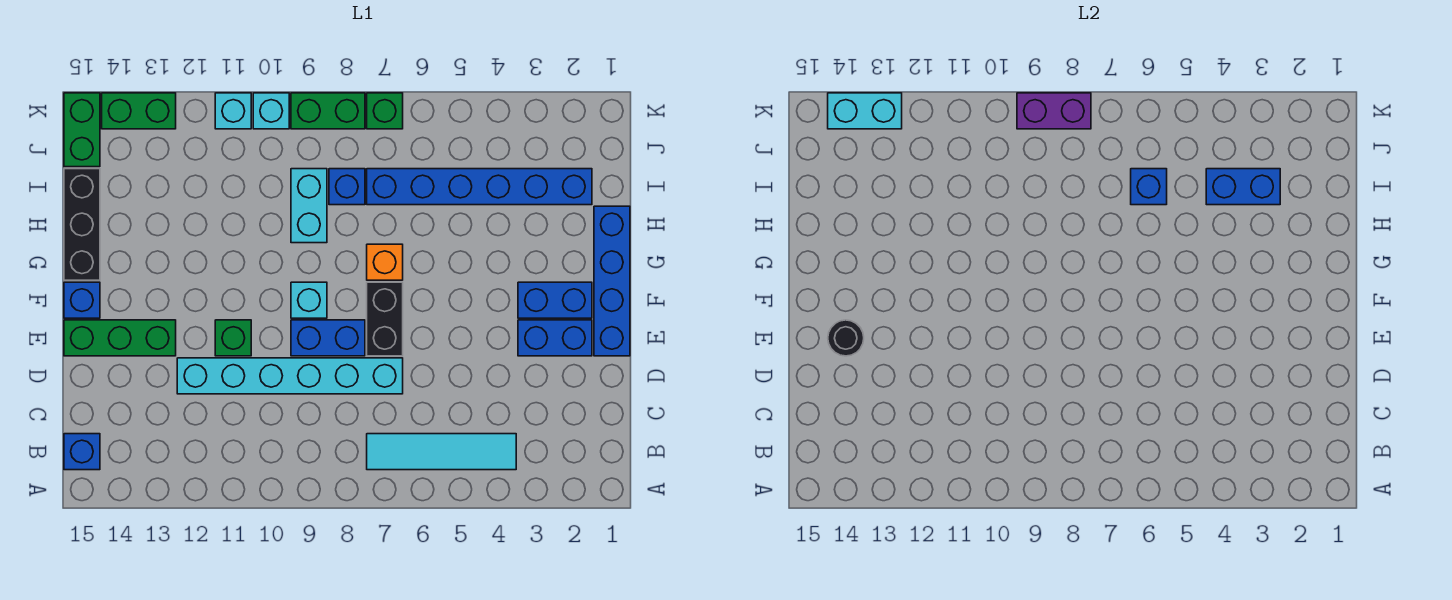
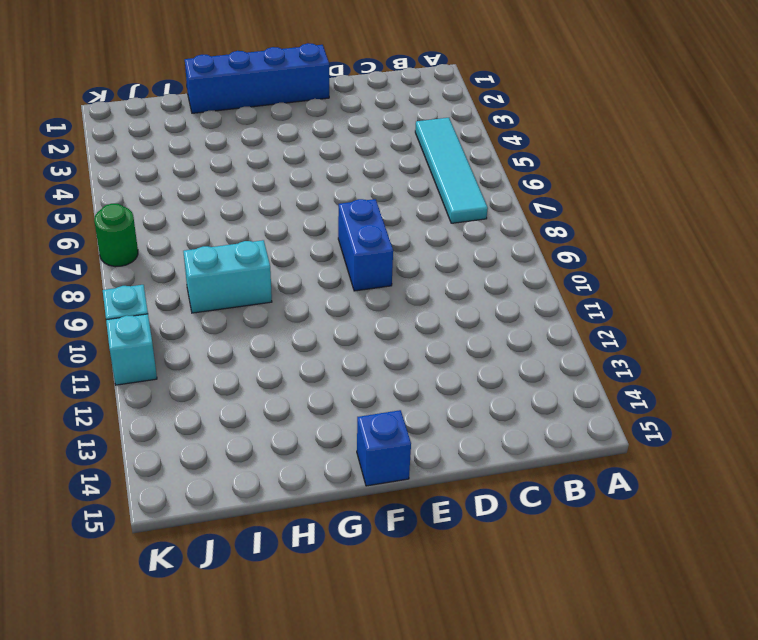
green round brick K7 level 1 -> green brick K7 level 1
none -> blue brick B15 level 1
none -> cyan brick D7:D12 level 1
none -> blue brick E2:E3 level 1

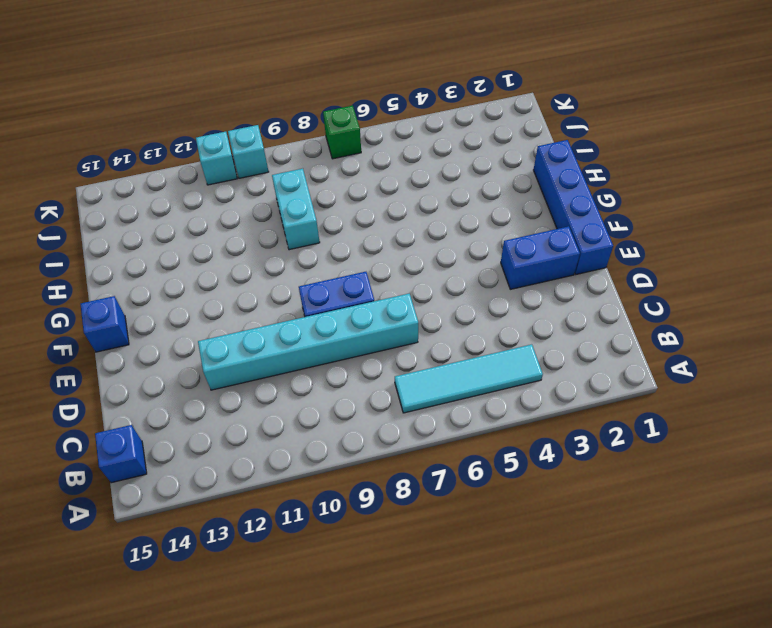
none -> black brick E7:F7 level 1
none -> green brick E11 level 1
none -> green brick E13:E15 level 1

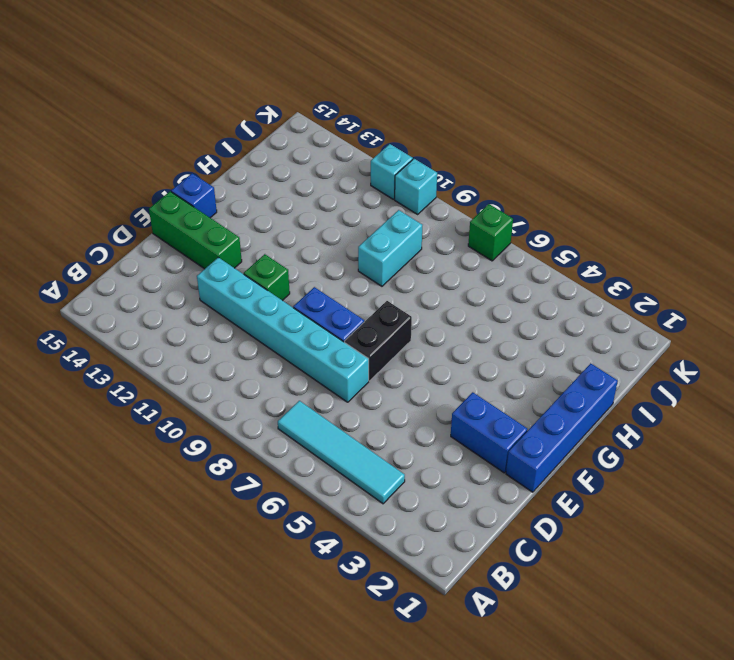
none -> blue brick B15 level 1
none -> blue brick F2:F3 level 1
none -> cyan brick F9 level 1

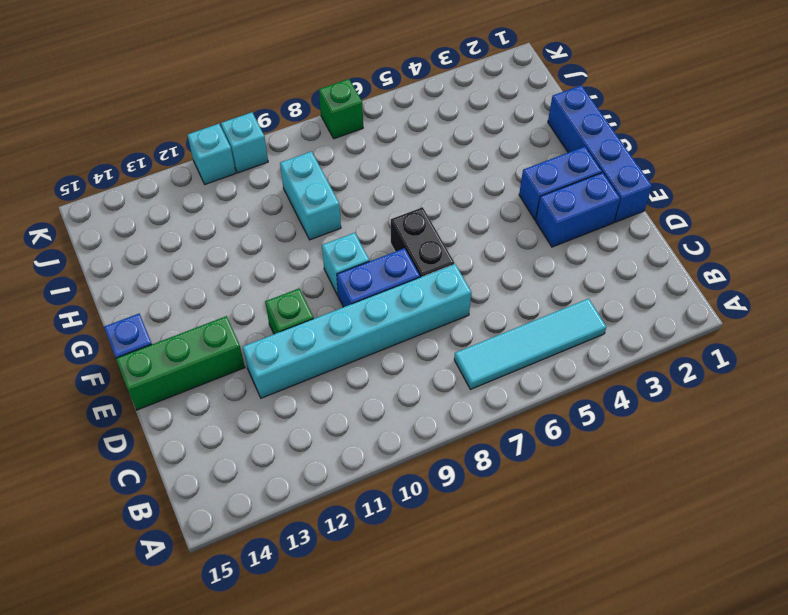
none -> blue brick B15 level 1
none -> orange brick G7 level 1
none -> black brick G15:I15 level 1

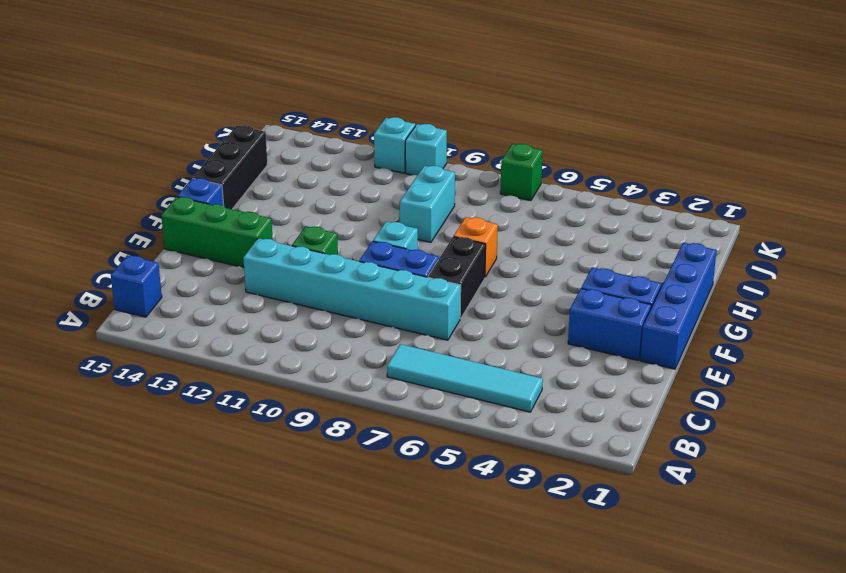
none -> blue brick I2:I7 level 1
none -> blue brick I8 level 1
none -> green brick J15:K15 level 1

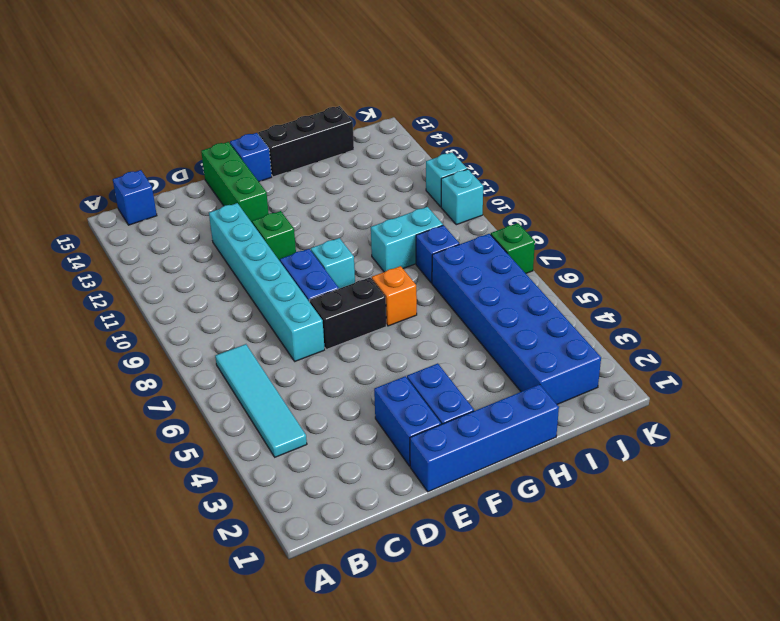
blue brick I2:J7 level 1 -> blue brick I2:I7 level 1
none -> green brick J15:K15 level 1
none -> green brick K8:K9 level 1
none -> green brick K13:K14 level 1

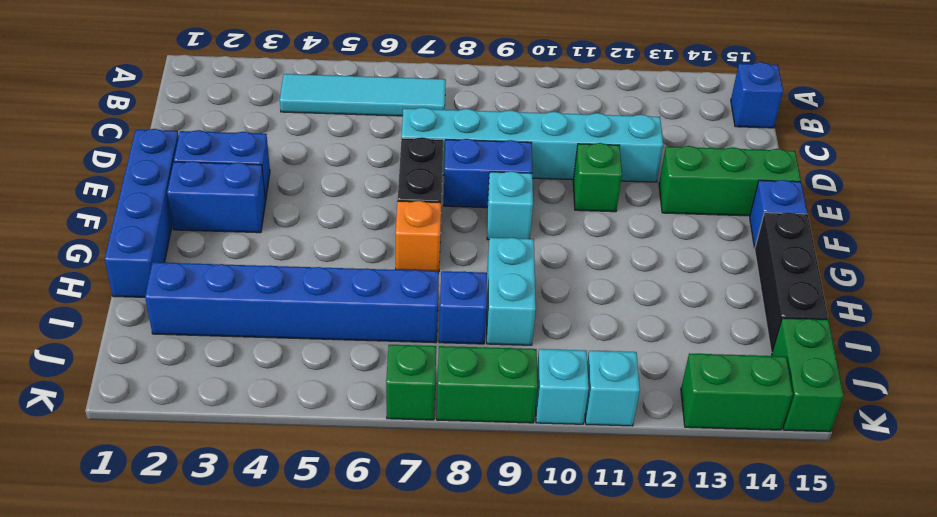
none -> black round brick E14 level 2
none -> blue brick I3:I4 level 2
none -> blue brick I6 level 2

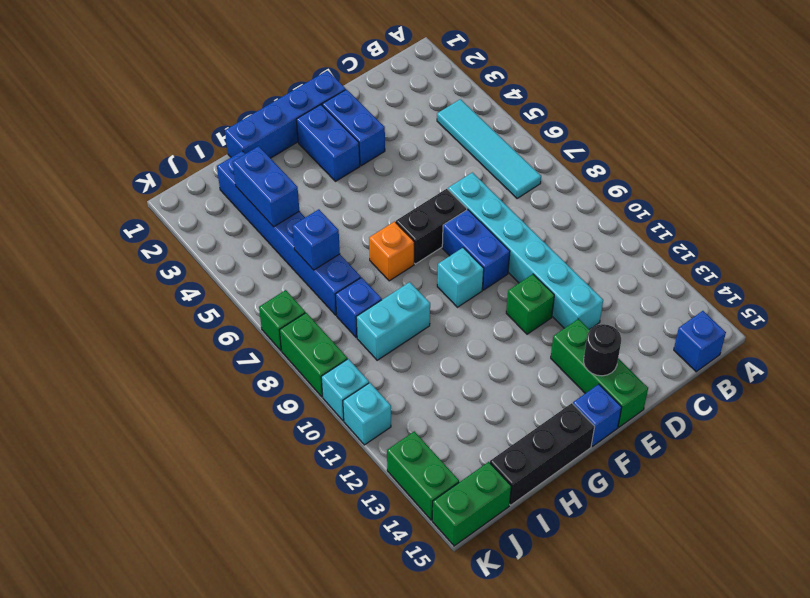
none -> purple brick K8:K9 level 2
none -> cyan brick K13:K14 level 2

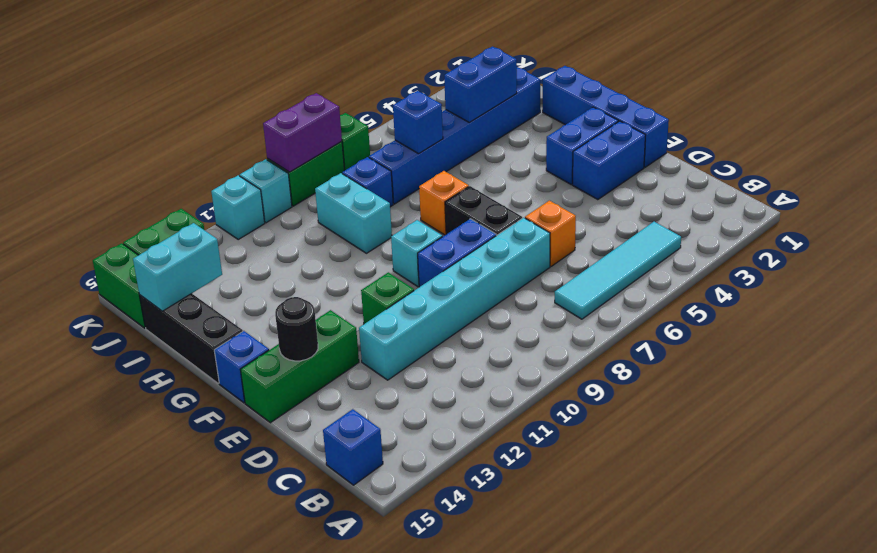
orange brick D6 level 1 -> none
cyan brick I14:I15 level 2 -> cyan brick K13:K14 level 2

